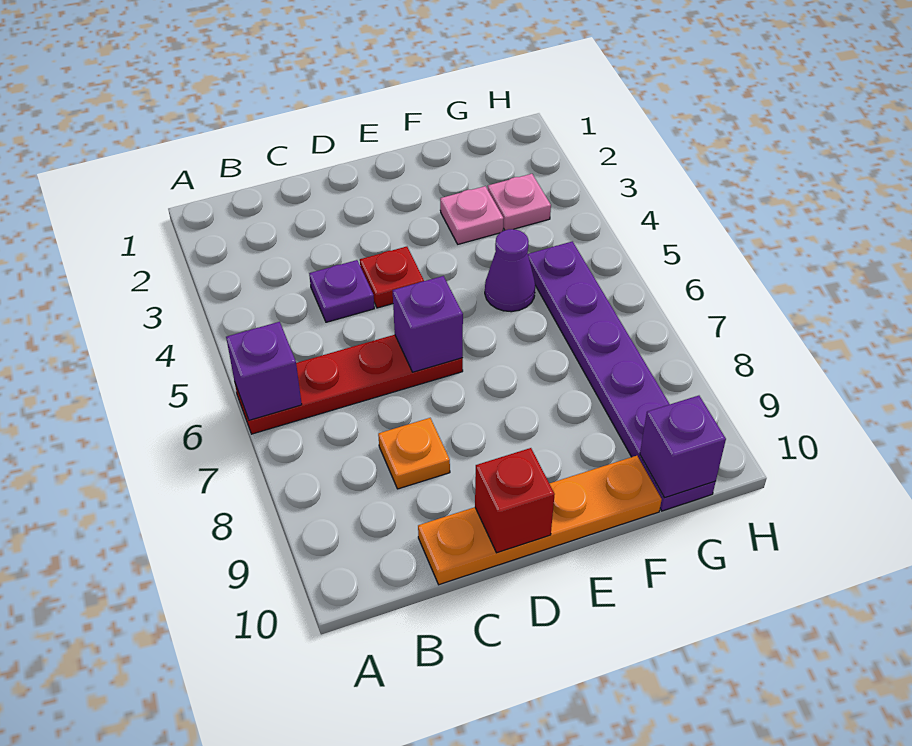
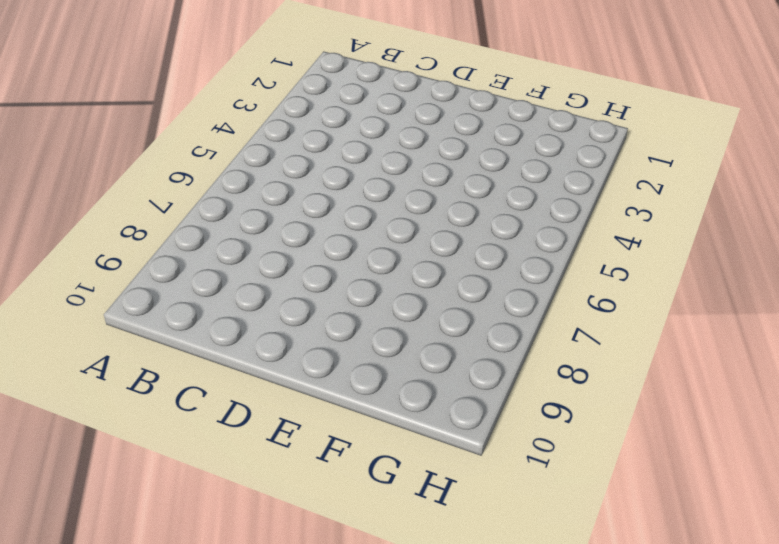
none -> red plate A6:D6 level 1
none -> purple plate C4 level 1
none -> orange plate C8 level 1

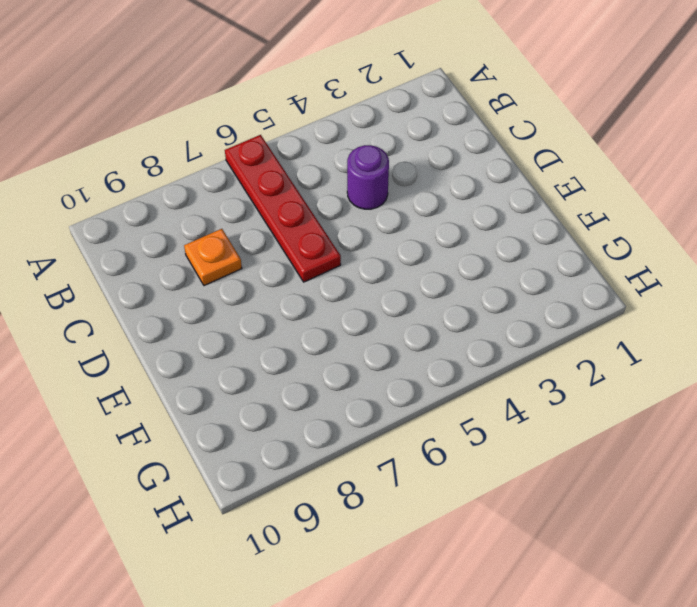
purple round brick C4 level 1 -> purple plate C4 level 1
none -> orange plate C10:F10 level 1
none -> red plate D4 level 1
none -> pink plate F3 level 1

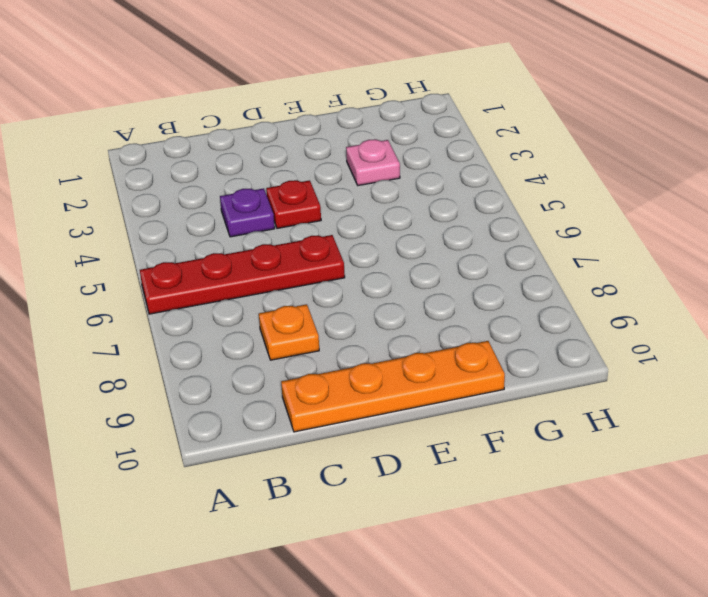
none -> purple cone F5 level 1
none -> pink plate G3 level 1
none -> purple plate G5:G10 level 1

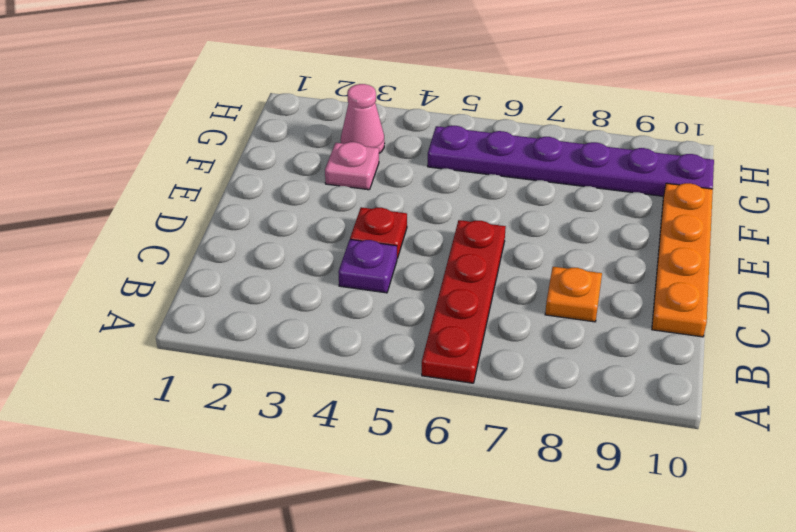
pink cone G3 level 1 -> pink plate G3 level 1
none -> purple cone F5 level 1
none -> purple brick A6 level 2
none -> purple brick D6 level 2

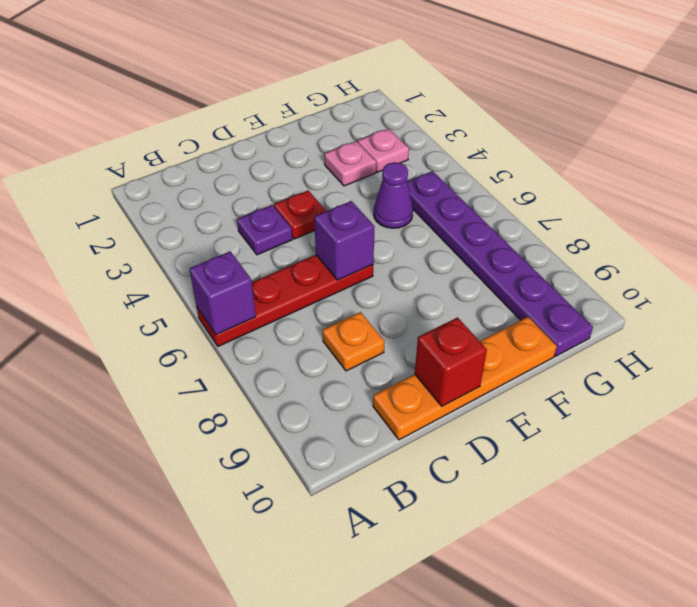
none -> purple brick G10 level 2

